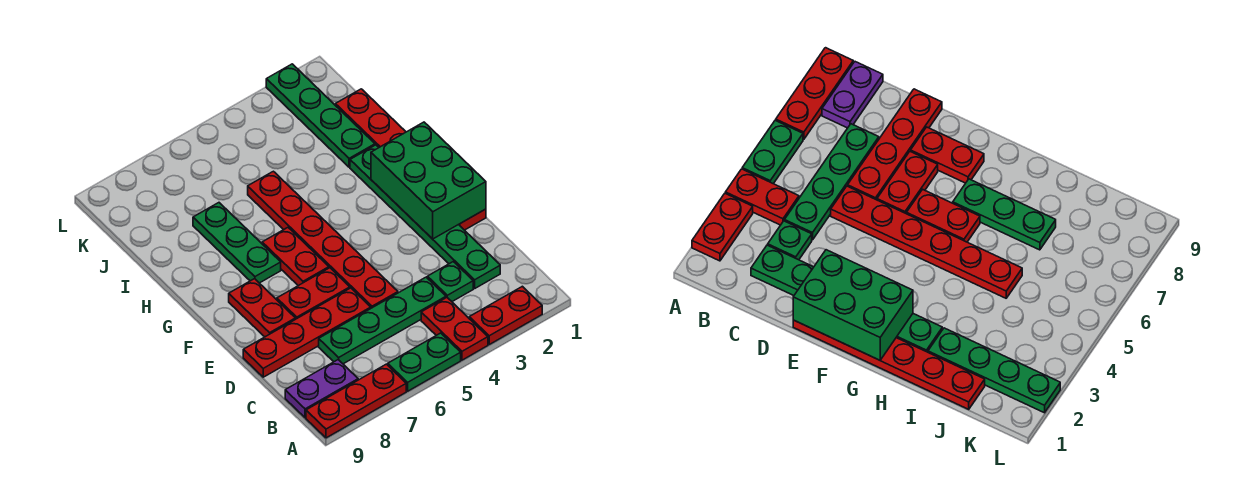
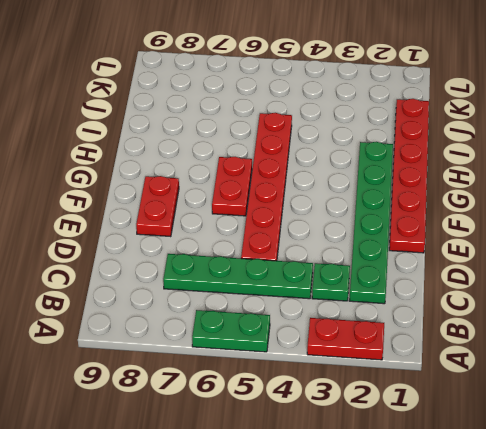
none -> red plate A4:B4 level 1
none -> red plate A7:A9 level 1
none -> purple plate B8:B9 level 1

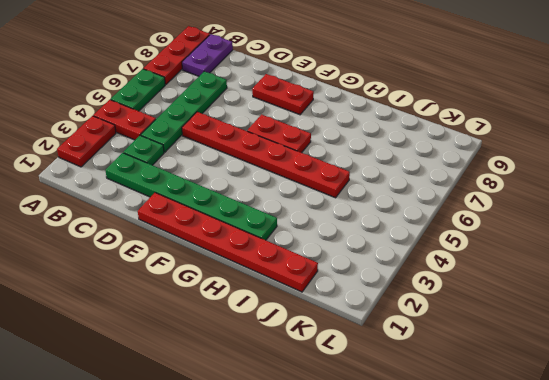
none -> red plate D6:D9 level 1
none -> red plate E6:E7 level 1
none -> green plate G7:I7 level 1

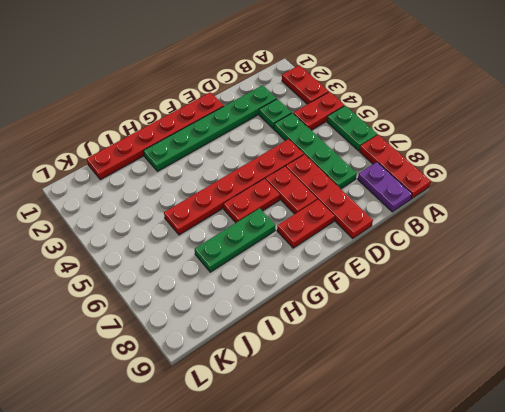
none -> green plate I2:L2 level 1
none -> green brick E1:G2 level 2

